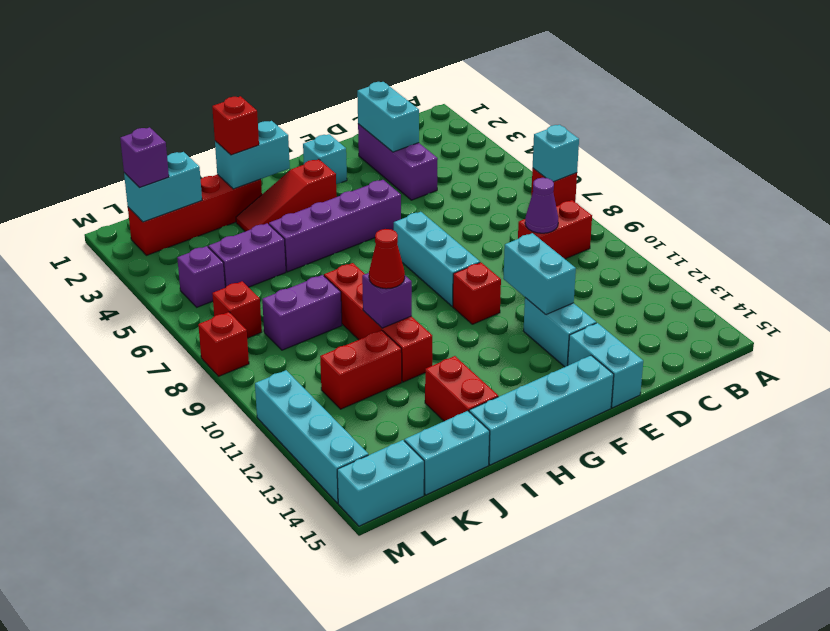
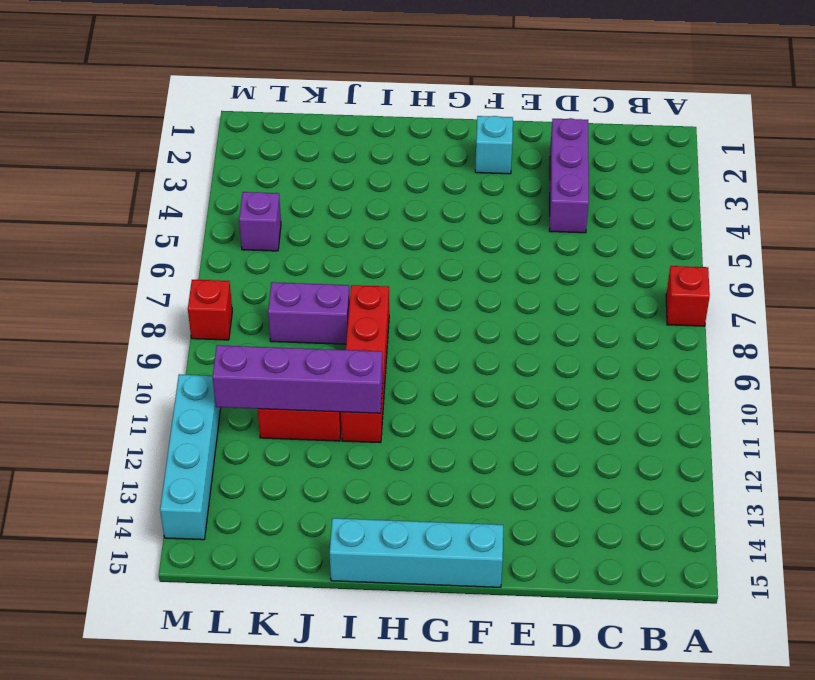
purple brick I11:L11 level 2 -> purple brick F5:I5 level 1
none -> red brick B9:C9 level 1
none -> cyan brick E12:E13 level 1
none -> cyan brick E14:E15 level 1
none -> cyan brick F7:F9 level 1

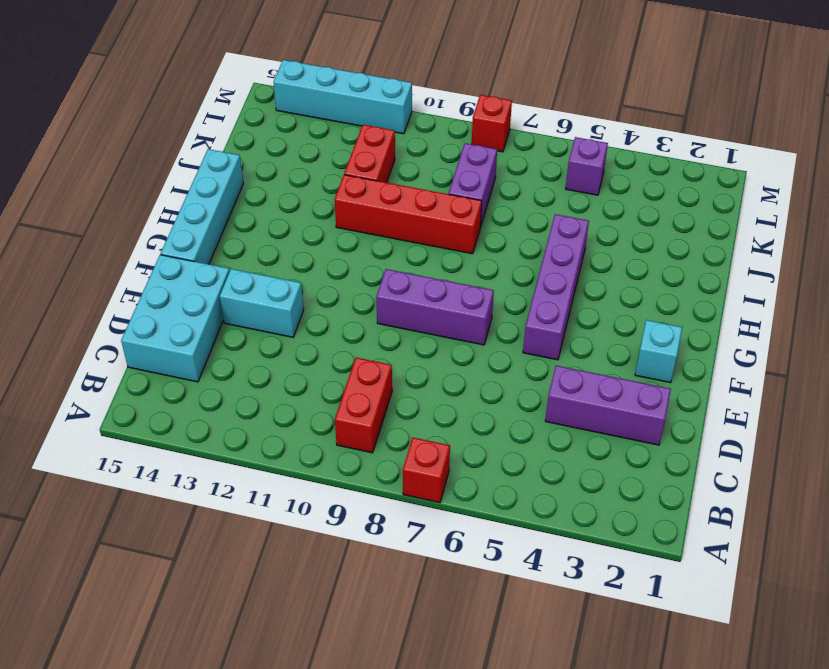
cyan brick C14:E15 level 1 -> cyan brick E14:E15 level 1
purple brick F7:F9 level 1 -> cyan brick F7:F9 level 1
none -> red brick F10 level 1
none -> red slope G3:I3 level 1 top G
none -> red brick I2:L2 level 1
none -> red brick I13:I14 level 1

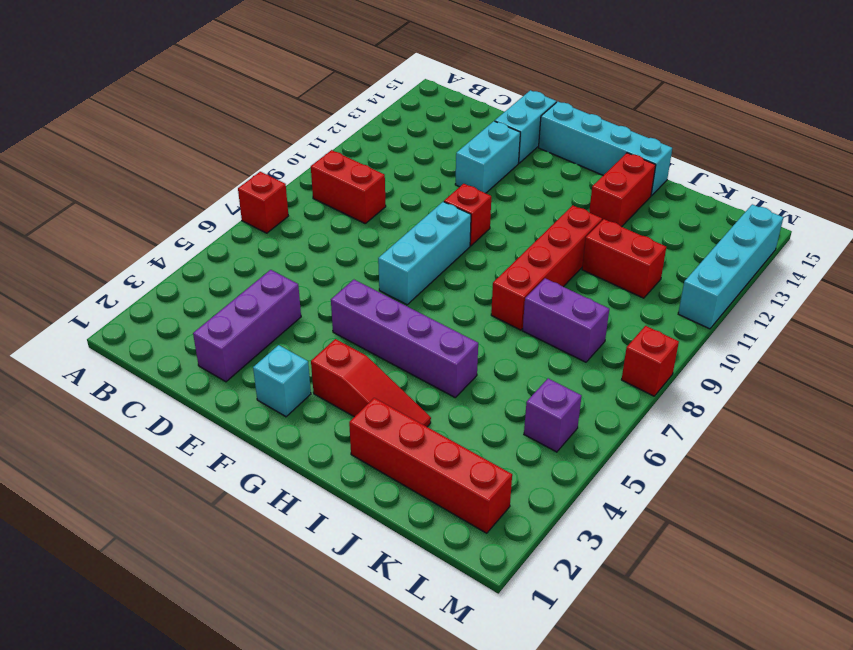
none -> purple brick J5:K5 level 1
none -> cyan brick J15:K15 level 1
none -> red brick L7 level 1
none -> cyan brick L15:M15 level 1

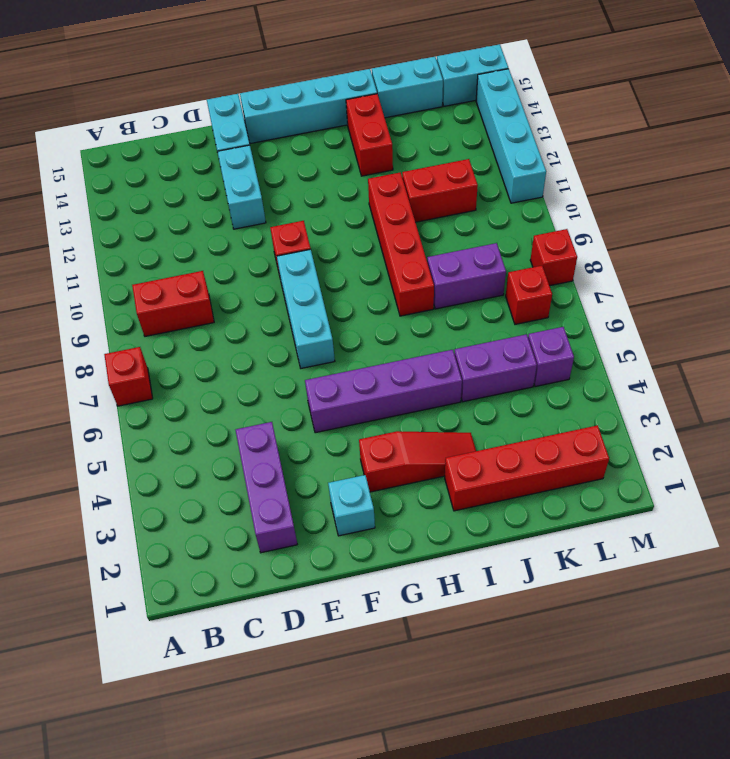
none -> cyan brick A7 level 2
none -> purple cone C9 level 2
none -> cyan brick D2:D3 level 2
none -> cyan brick E11:E12 level 2

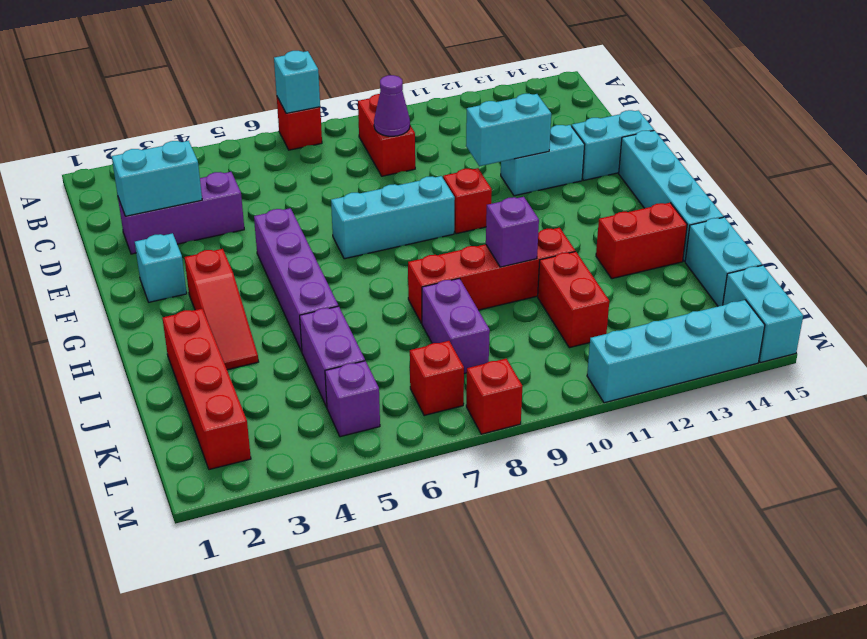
none -> cyan brick H2:I2 level 2
none -> cyan brick K2:L2 level 2
none -> red brick I2 level 3
none -> red cone I10 level 3

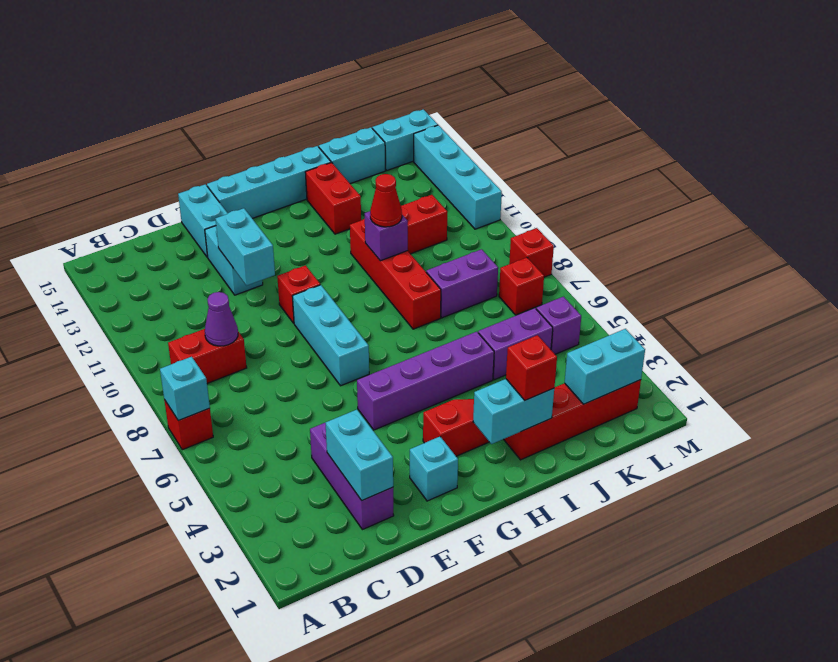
none -> purple brick L2 level 3

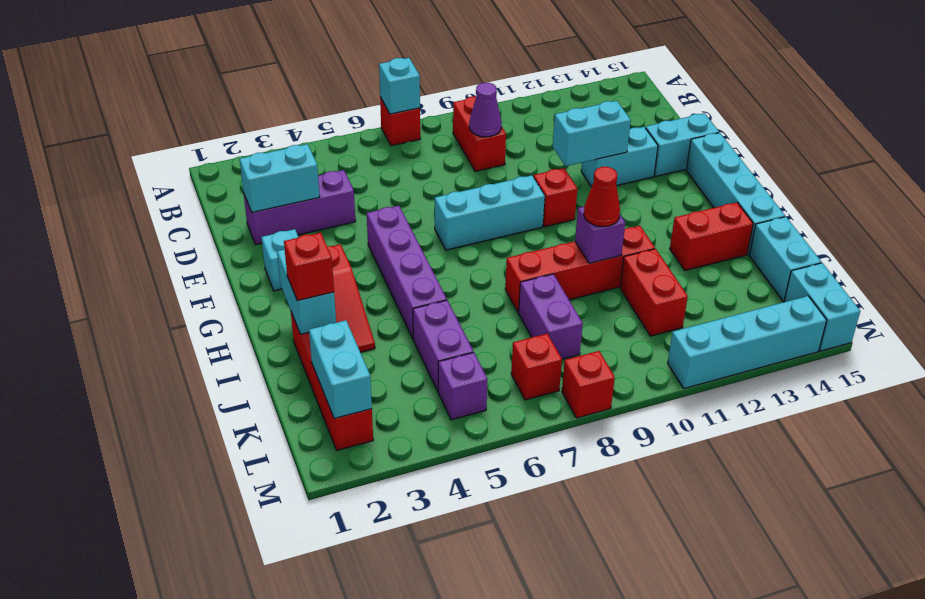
none -> purple brick L2 level 3

